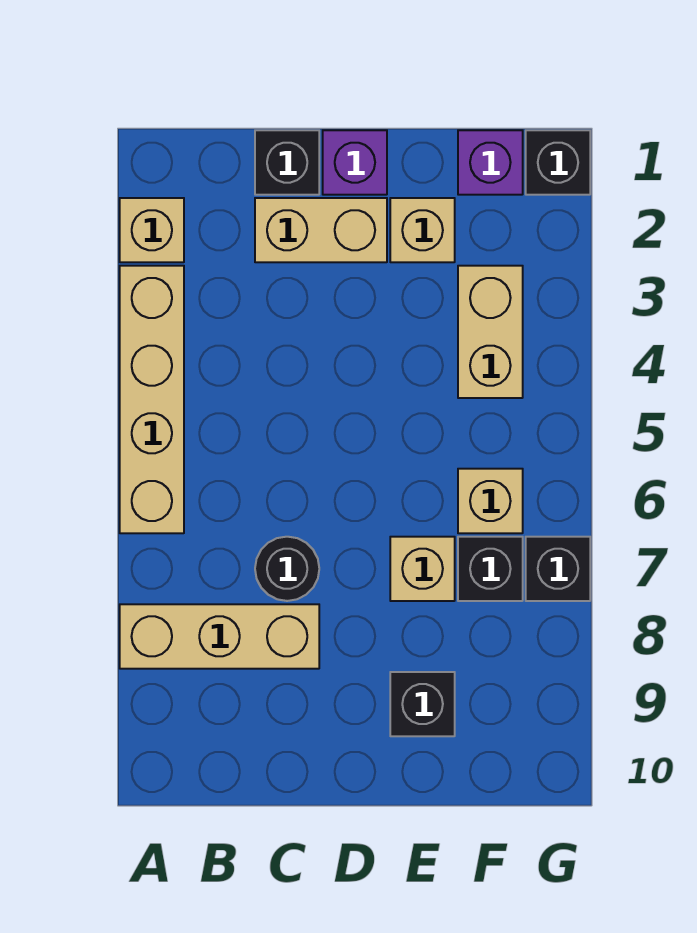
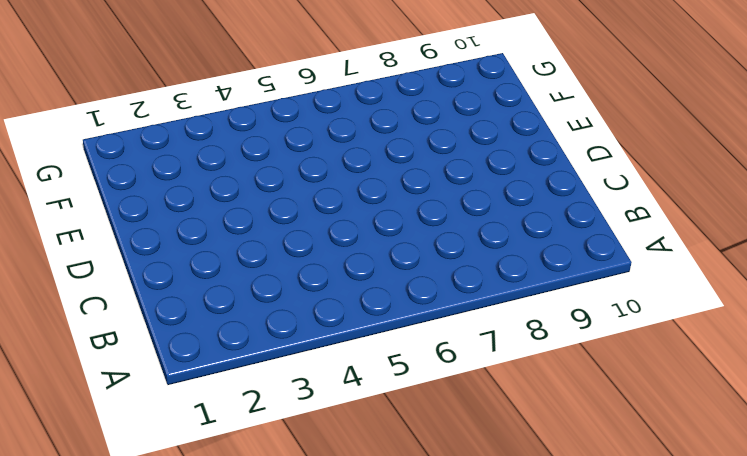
none -> tan brick A2 level 1
none -> tan brick A3:A6 level 1
none -> tan brick A8:C8 level 1

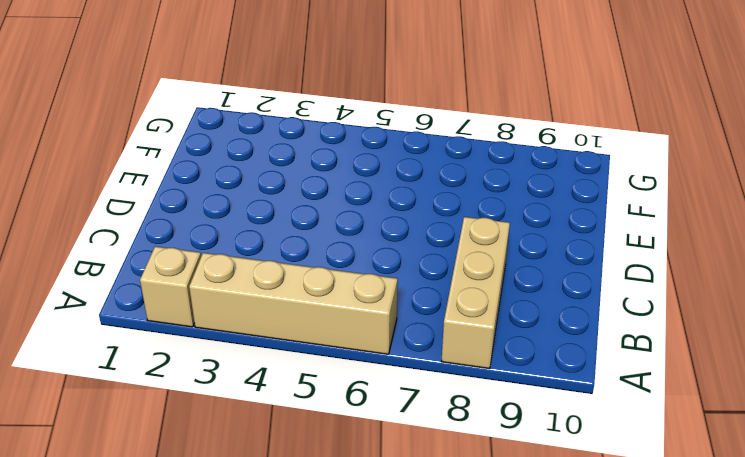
none -> black brick C1 level 1
none -> tan brick C2:D2 level 1
none -> black round brick C7 level 1

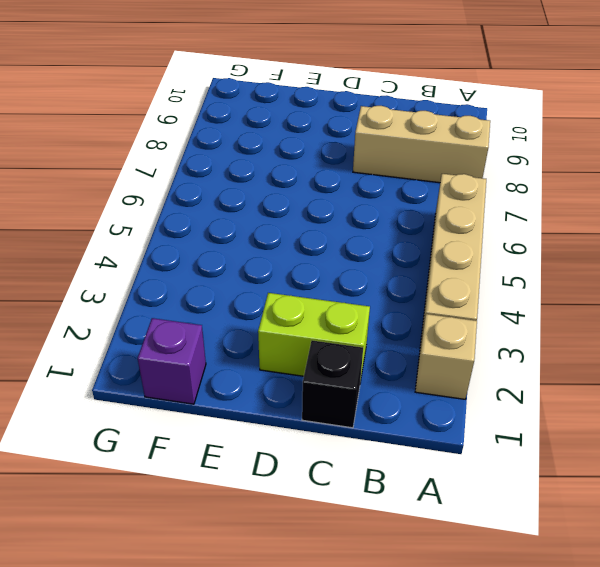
lime brick C2:D2 level 1 -> tan brick C2:D2 level 1
none -> black round brick C7 level 1
none -> purple brick D1 level 1
none -> tan brick E2 level 1

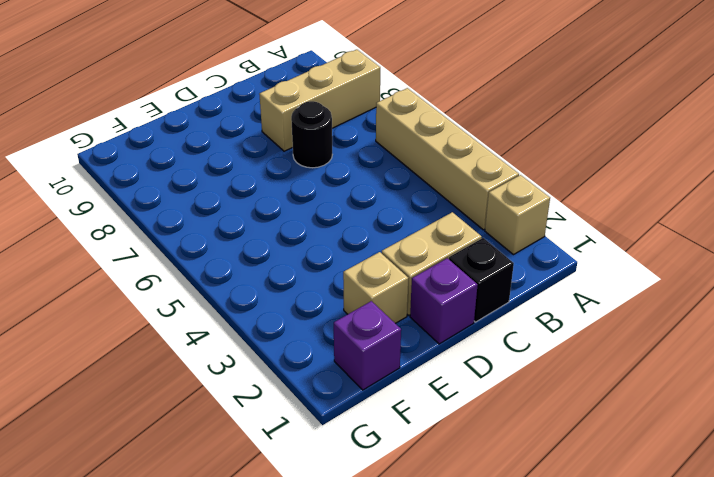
none -> tan brick E7 level 1
none -> black brick E9 level 1
none -> tan brick F3:F4 level 1

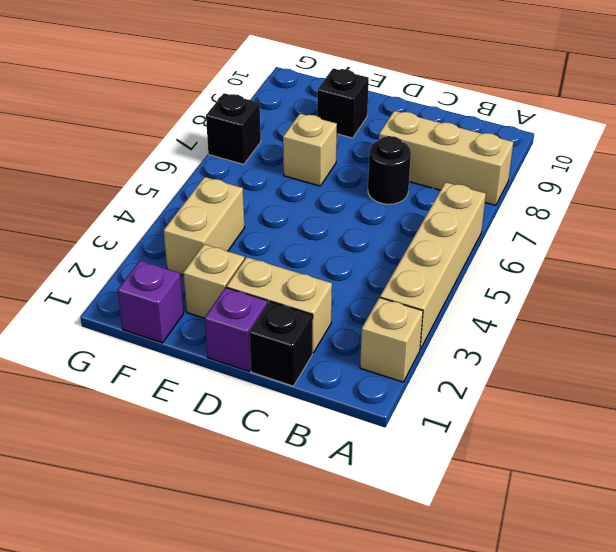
none -> tan brick F6 level 1
none -> black brick F7 level 1
none -> black brick G1 level 1

